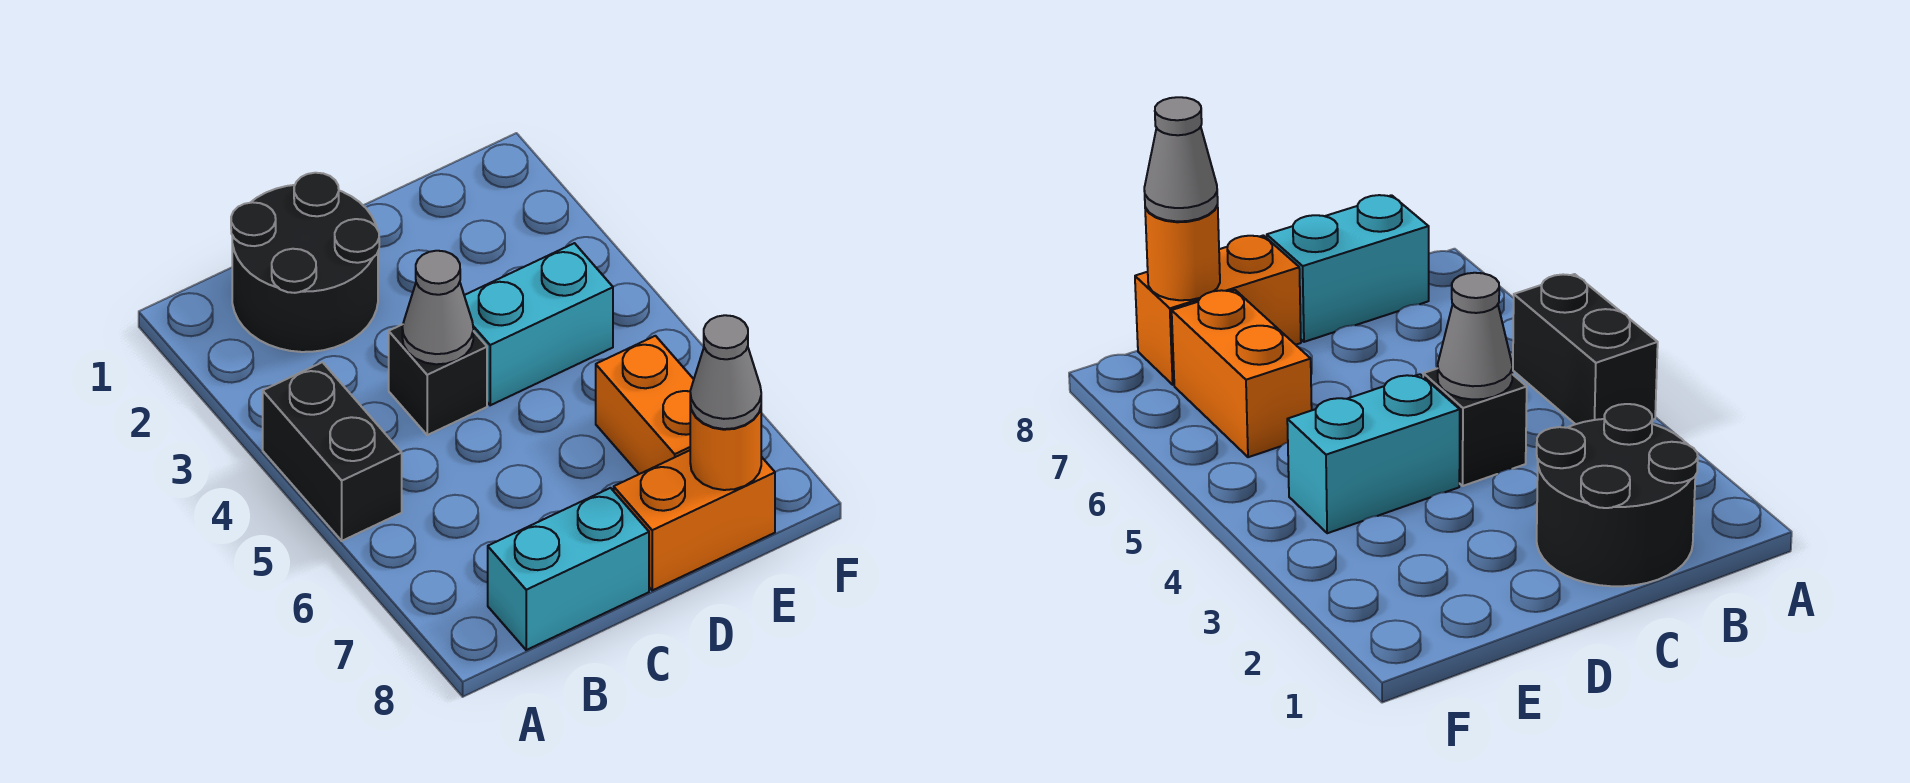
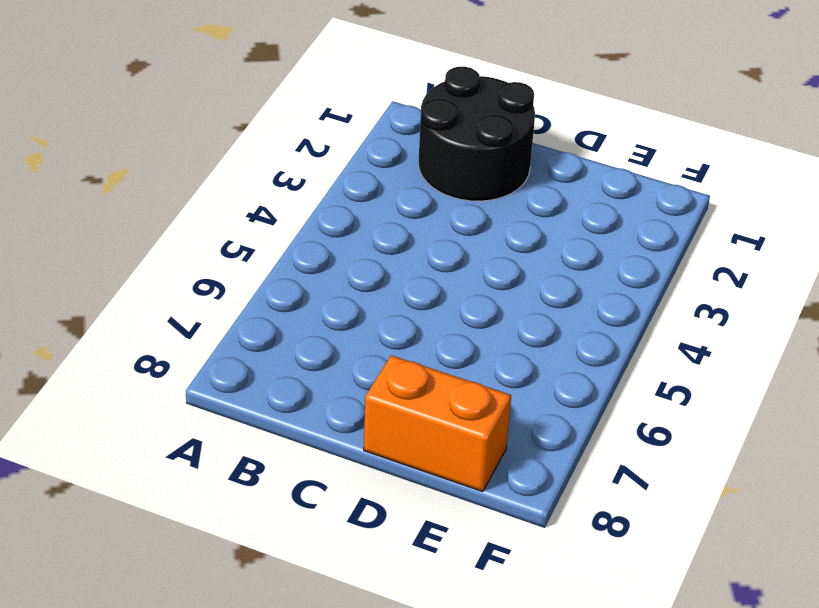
none -> black brick A4:A5 level 1
none -> cyan brick B8:C8 level 1

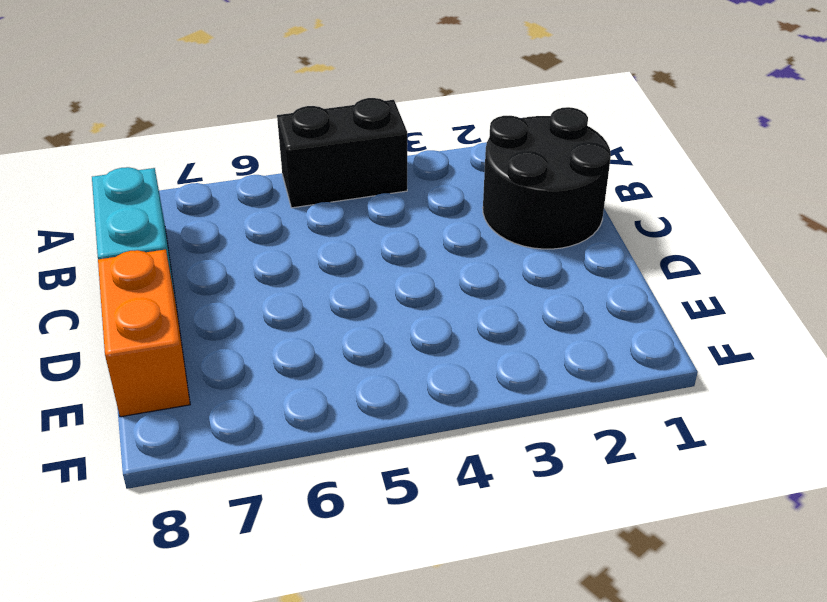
none -> black brick C4 level 1
none -> cyan brick D4:E4 level 1

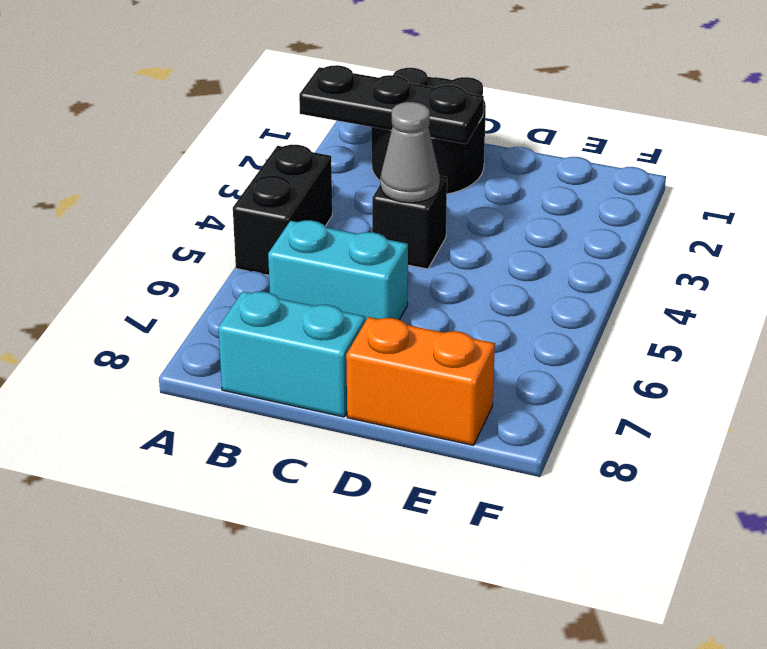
black plate A2:C2 level 2 -> none
cyan brick B6:C6 level 1 -> cyan brick D4:E4 level 1
none -> orange brick E6:E7 level 1
none -> orange round brick E8 level 2

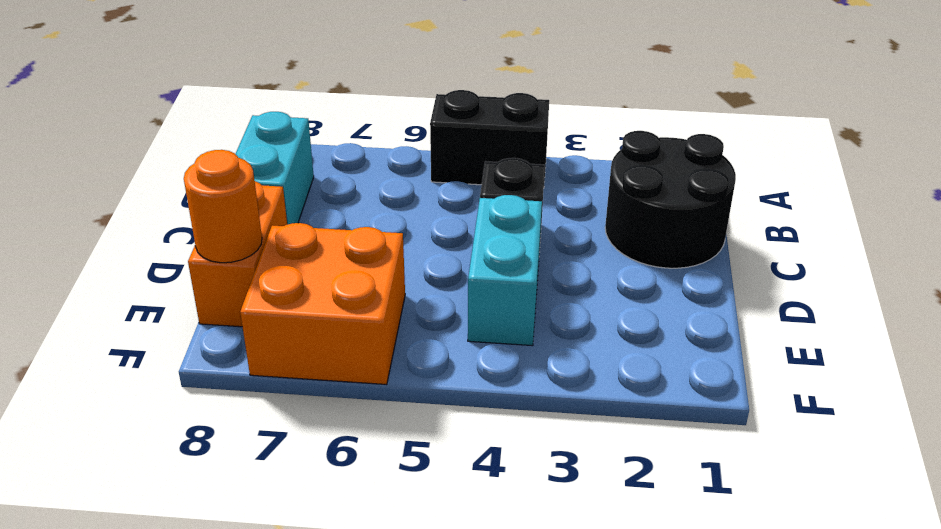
orange brick E6:F7 level 1 -> orange brick E6:E7 level 1
none -> grey cone C4 level 2
none -> grey cone E8 level 3

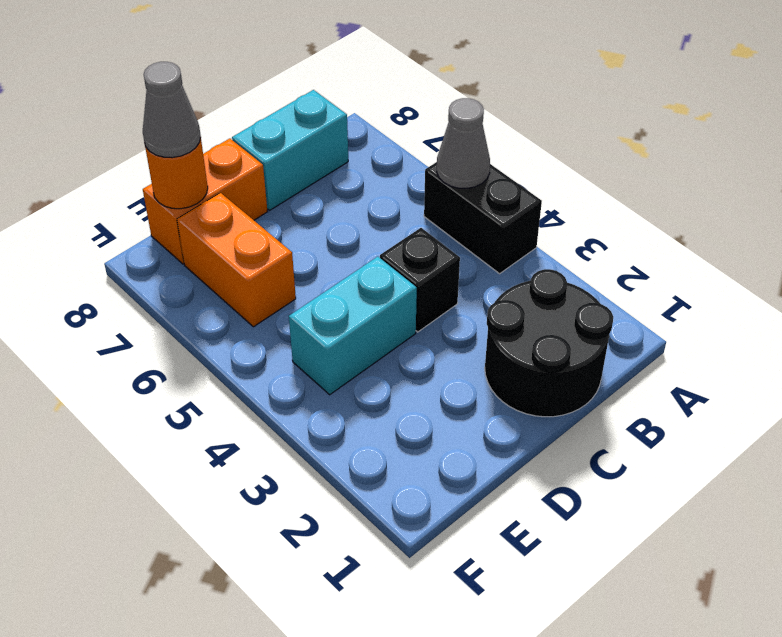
grey cone A5 level 2 -> grey cone C4 level 2

